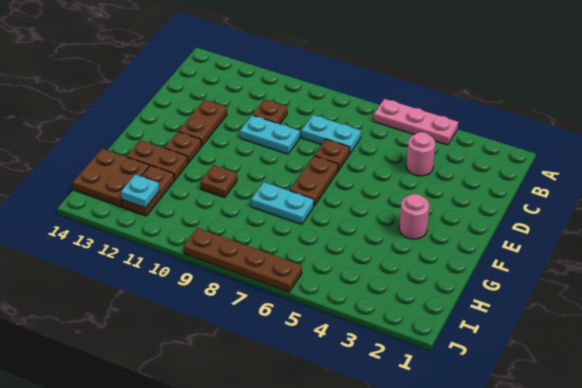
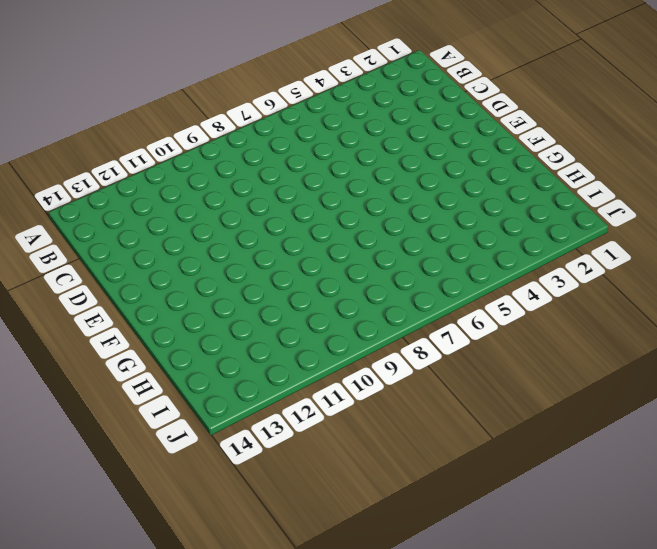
none -> pink plate A4:A6 level 1
none -> pink round brick C4 level 1
none -> cyan plate C7:C8 level 1

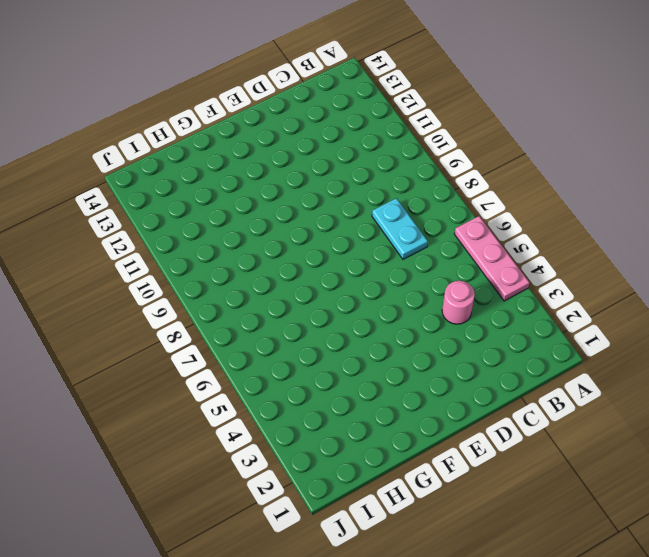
none -> brown plate C10 level 1
none -> brown plate D7 level 1
none -> cyan plate D9:D10 level 1

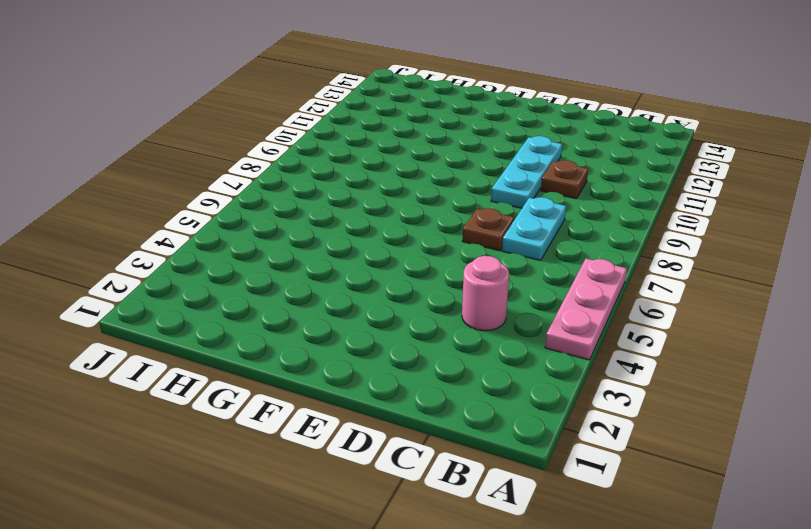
cyan plate D9:D11 level 1 -> cyan plate D9:D10 level 1
none -> brown plate D12:E12 level 1
none -> brown plate E7:F7 level 1
none -> pink round brick F3 level 1

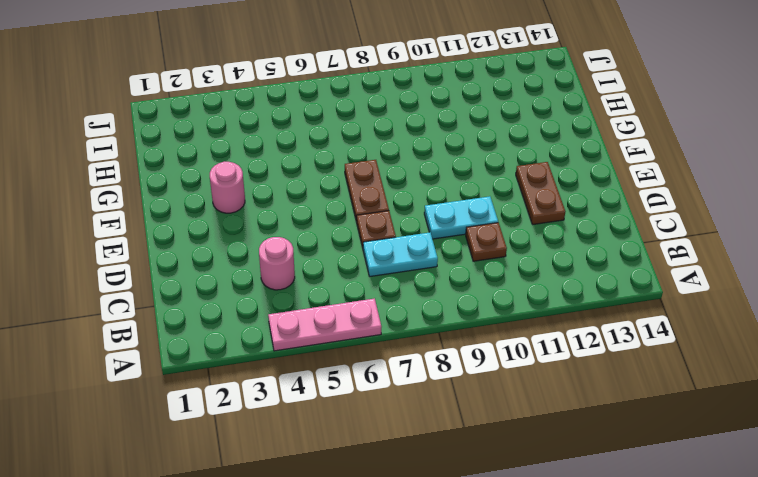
none -> brown plate F12 level 1
none -> cyan plate G7:G8 level 1
none -> brown plate G10 level 1

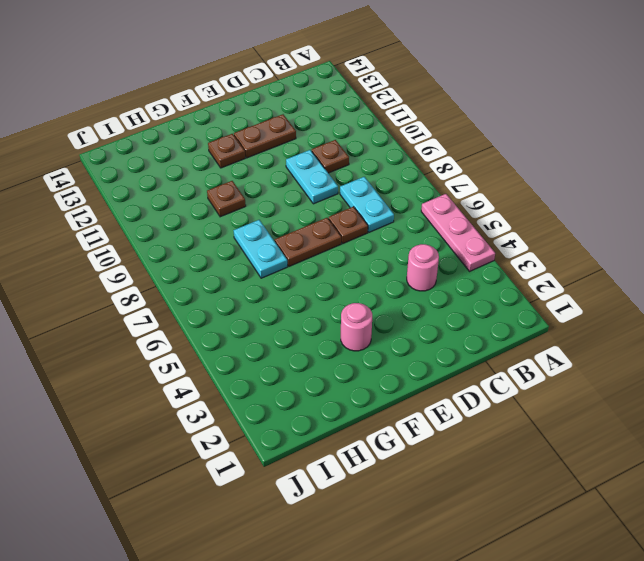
none -> brown plate G12:G13 level 1
none -> brown plate H12:I12 level 1
none -> brown plate H13:I14 level 1

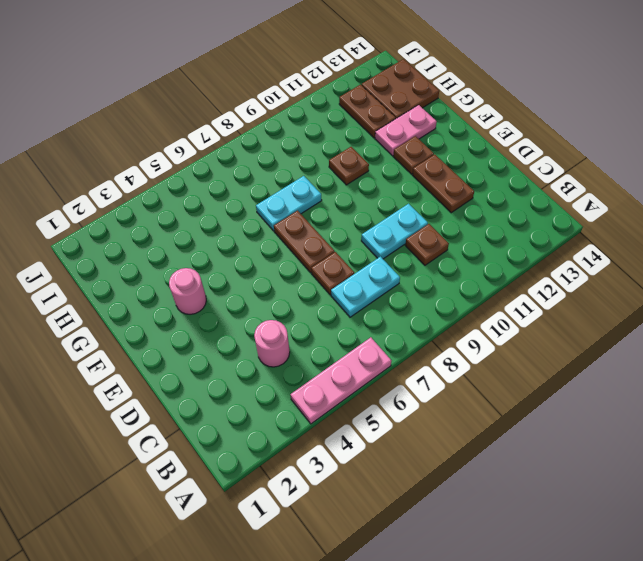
pink plate G12:G13 level 1 -> brown plate G12:G13 level 1
none -> brown plate J6:J9 level 1
none -> cyan plate I12 level 2

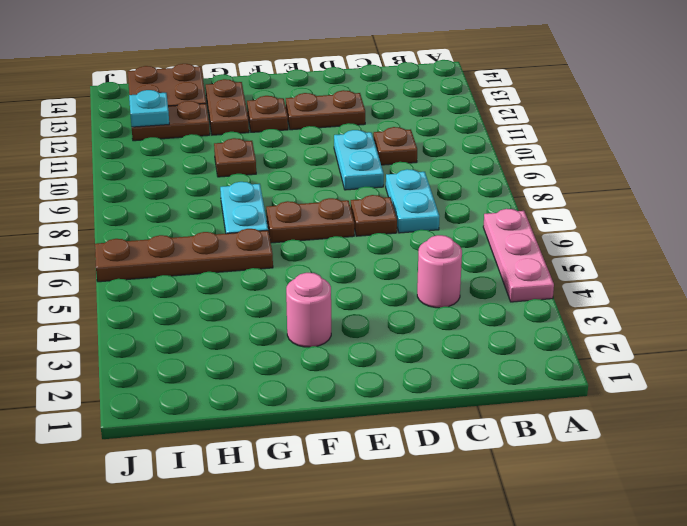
brown plate G6:J6 level 1 -> brown plate J6:J9 level 1

